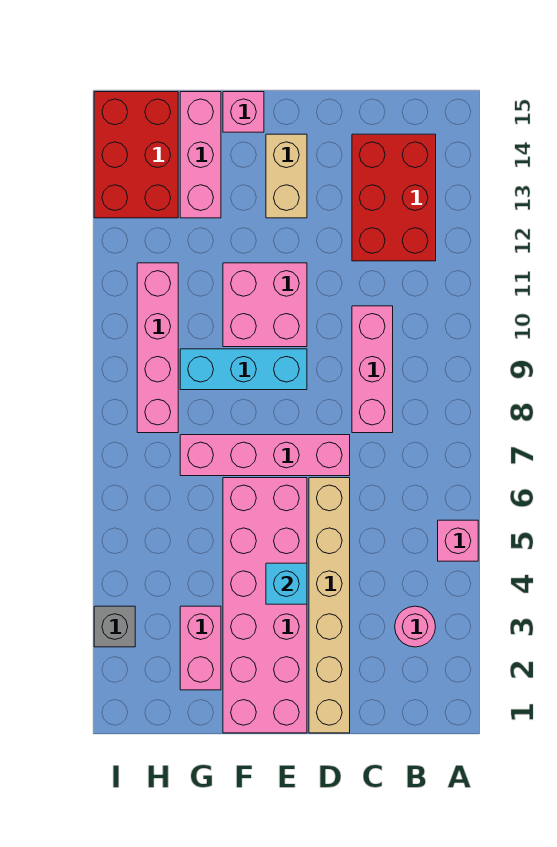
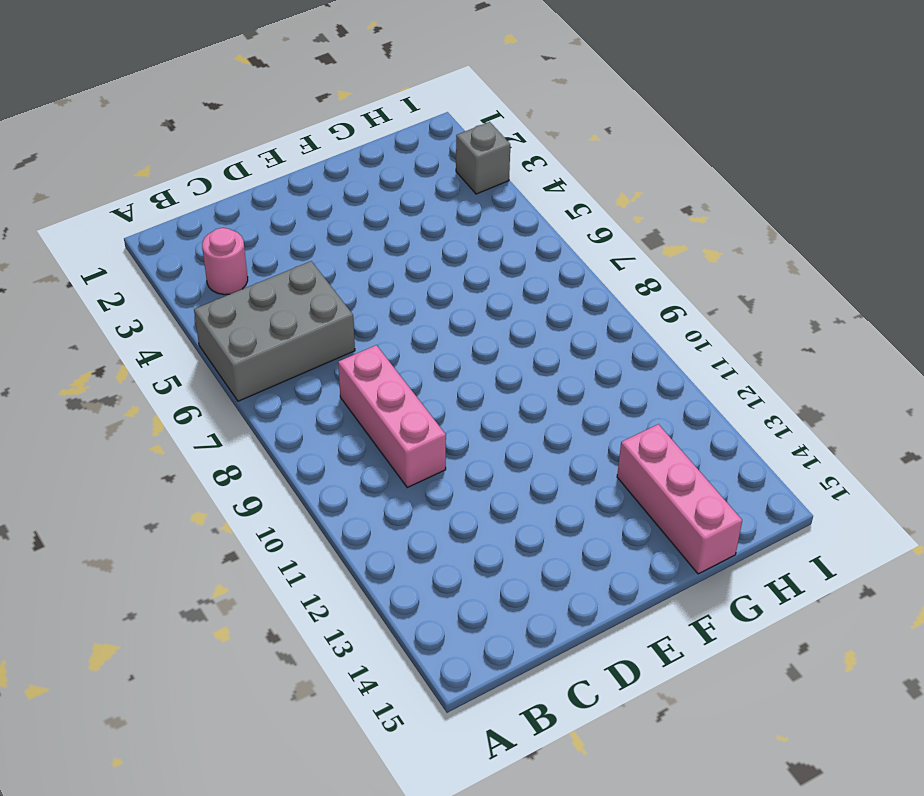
grey brick A5:C6 level 1 -> pink brick A5 level 1
none -> red brick B12:C14 level 1
none -> tan brick D1:D6 level 1
none -> pink brick D7:G7 level 1

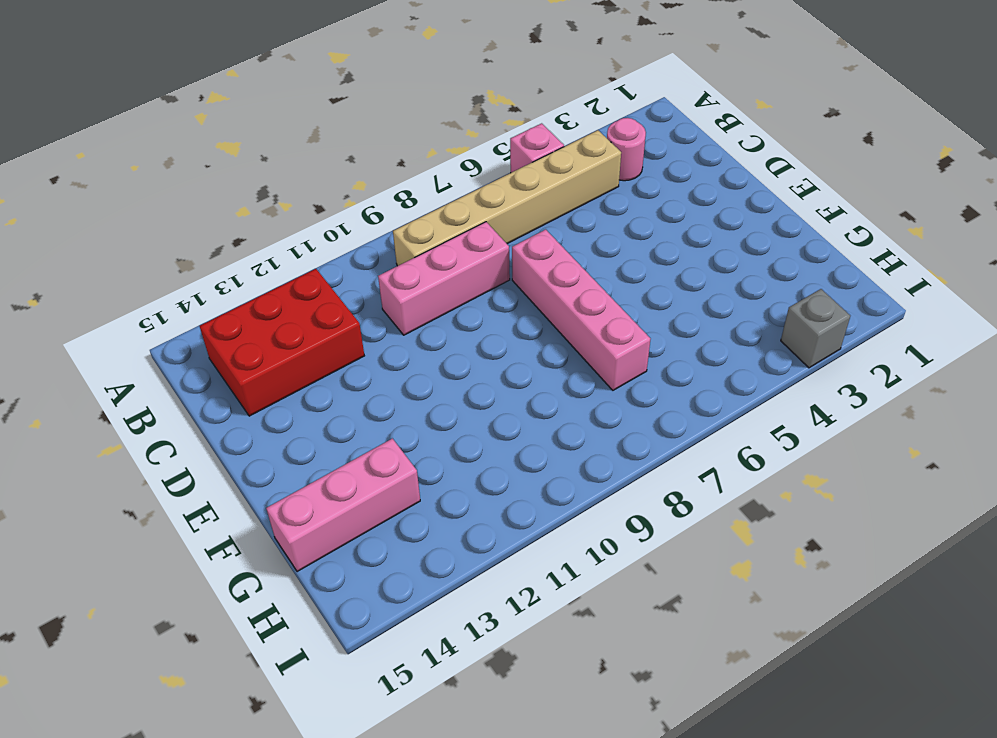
tan brick B4:B9 level 1 -> tan brick D1:D6 level 1
none -> pink brick E1:F6 level 1
none -> cyan brick E9:G9 level 1
none -> pink brick E10:F11 level 1

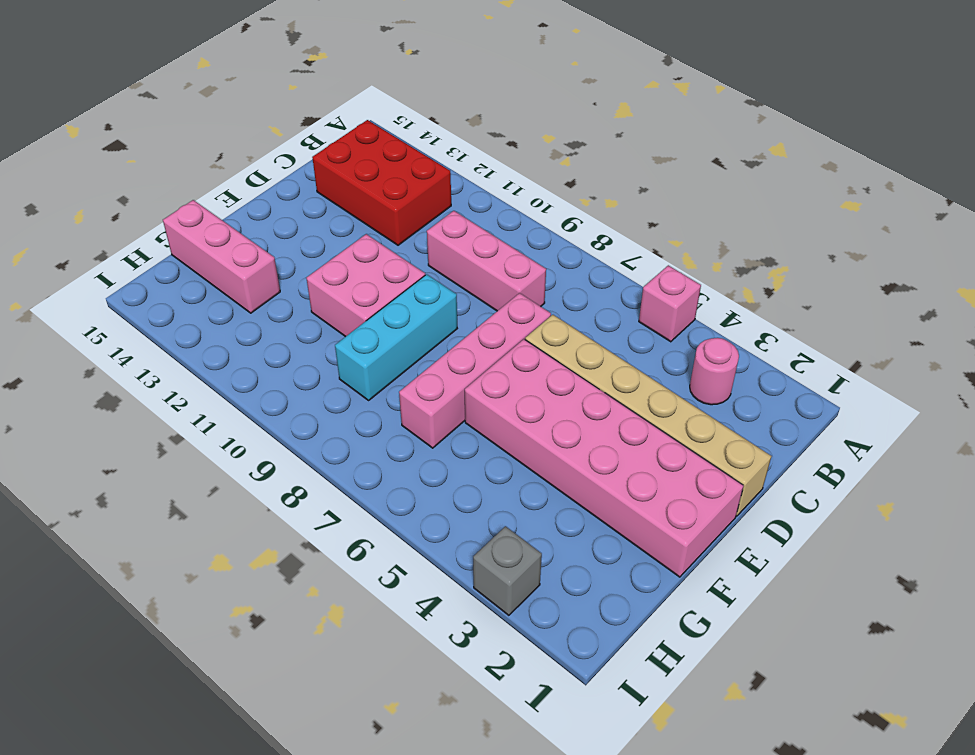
none -> tan brick E13:E14 level 1
none -> pink brick F15 level 1
none -> pink brick G2:G3 level 1

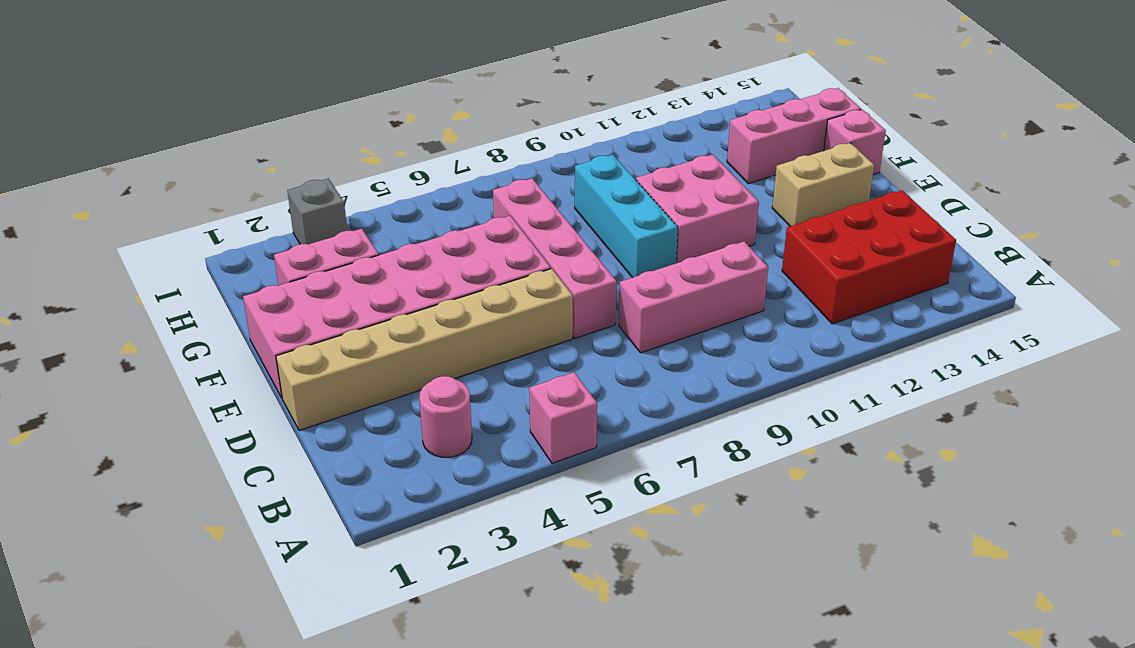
none -> pink brick H8:H11 level 1
none -> red brick H13:I15 level 1
none -> cyan brick E4 level 2

